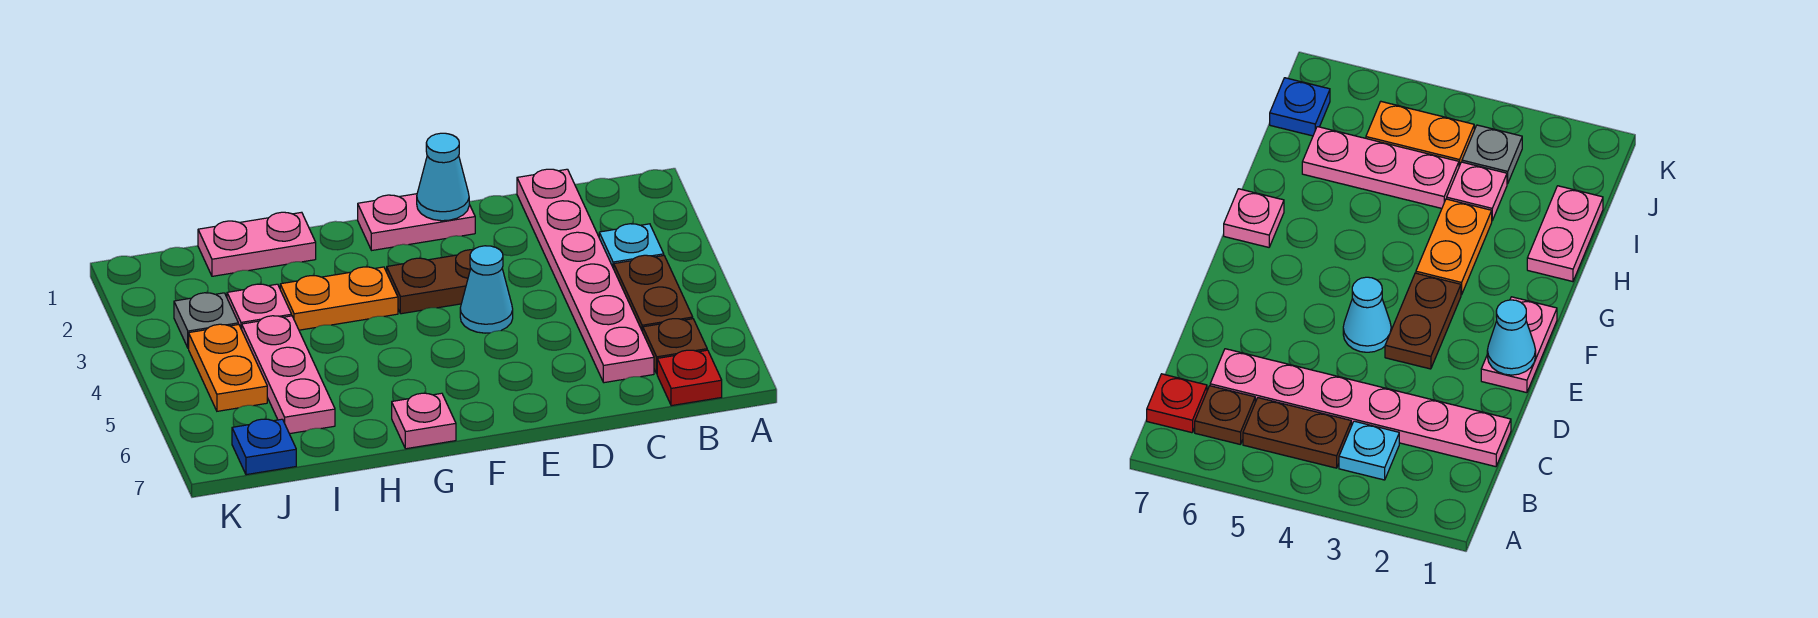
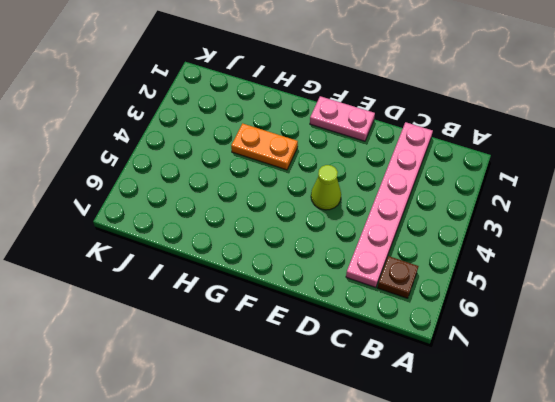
lime cone E4 level 1 -> cyan cone E4 level 1
none -> cyan plate B3 level 1
none -> brown plate B4:B5 level 1
none -> red plate B7 level 1

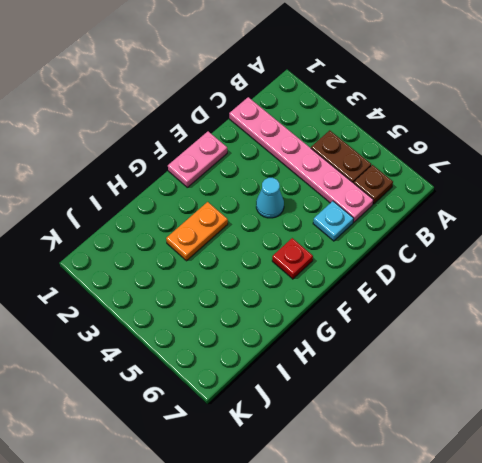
cyan plate D6 level 1 -> cyan plate B3 level 1
red plate F6 level 1 -> red plate B7 level 1
none -> brown plate E3:F3 level 1
none -> pink plate G7 level 1
none -> pink plate H1:I1 level 1

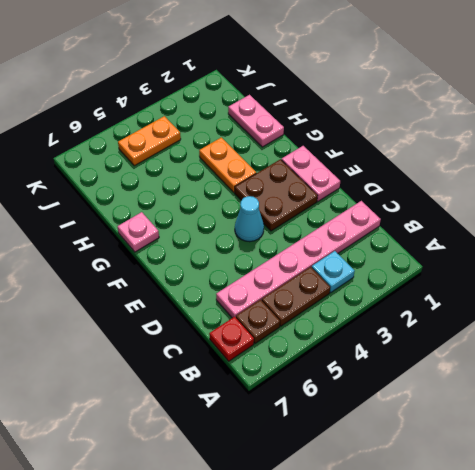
brown plate E2:F3 level 1 -> brown plate E3:F3 level 1
none -> pink plate I3 level 1
none -> pink plate I4:I6 level 1
none -> grey plate J3 level 1

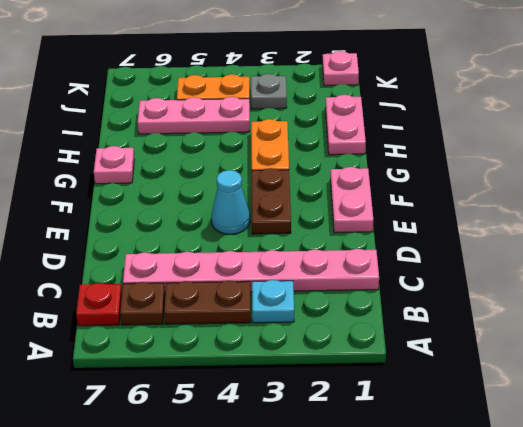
pink plate K1 level 1 -> pink plate I3 level 1
none -> blue plate J7 level 1
none -> cyan cone E1 level 2

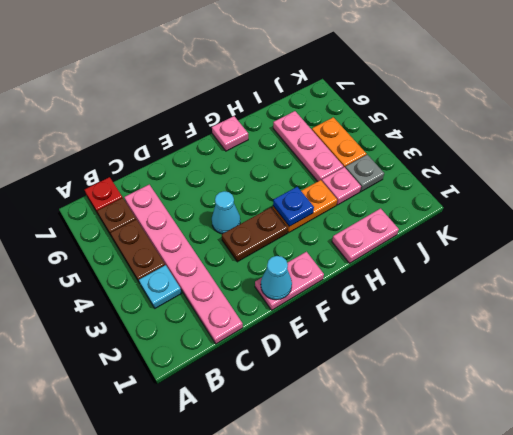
blue plate G3 level 2 -> blue plate J7 level 1

